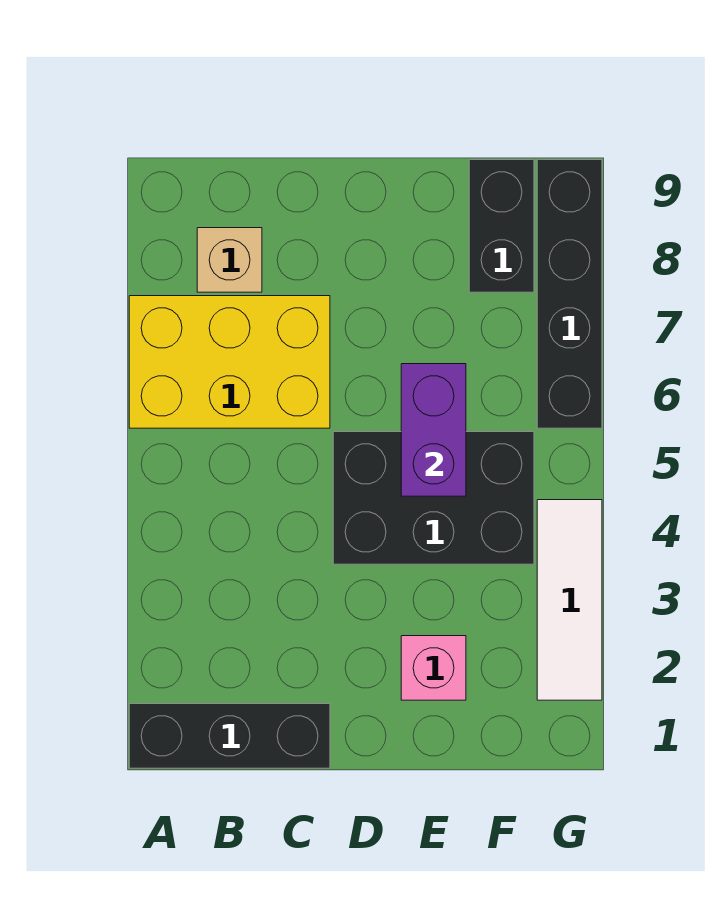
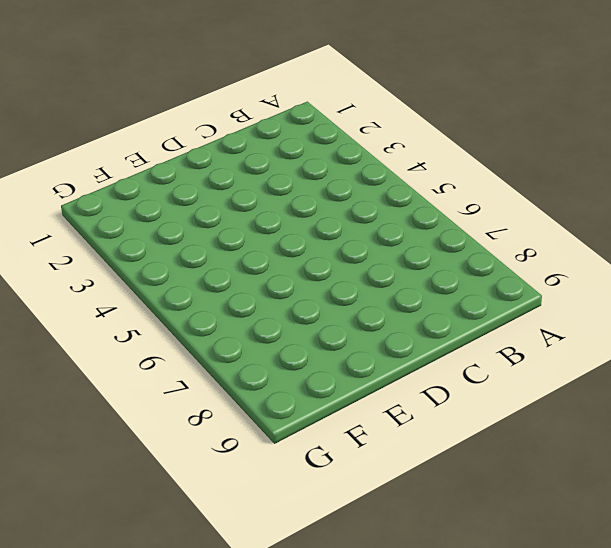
none -> black brick A1:C1 level 1
none -> yellow brick A6:C7 level 1

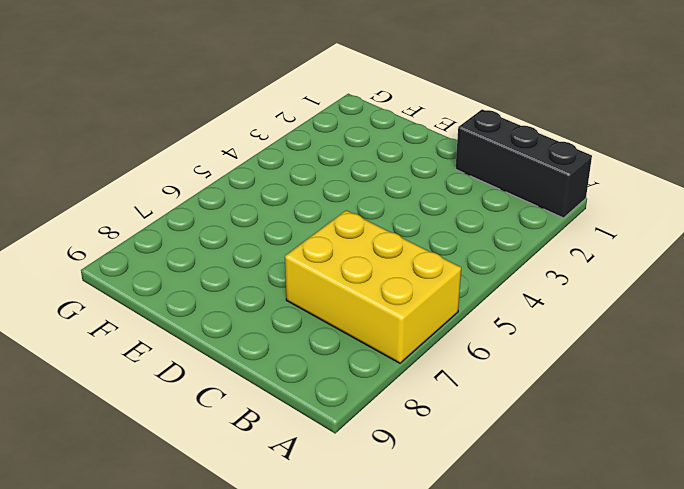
none -> tan brick B8 level 1
none -> black brick D4:F5 level 1

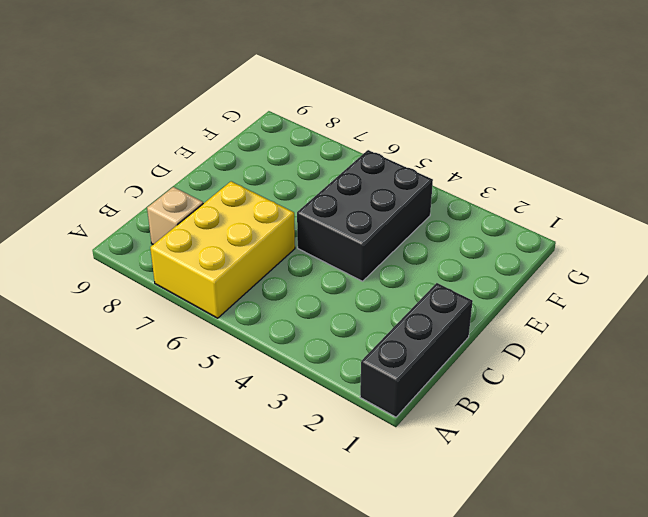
none -> pink brick E2 level 1
none -> black brick F8:F9 level 1

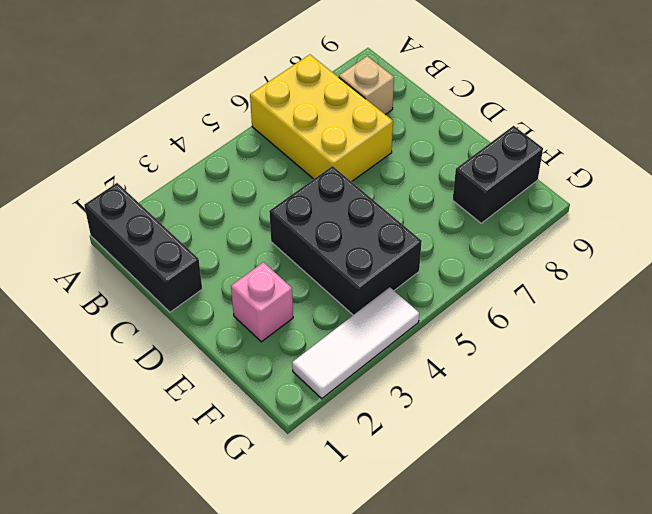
none -> black brick G6:G9 level 1
none -> purple brick E5:E6 level 2

